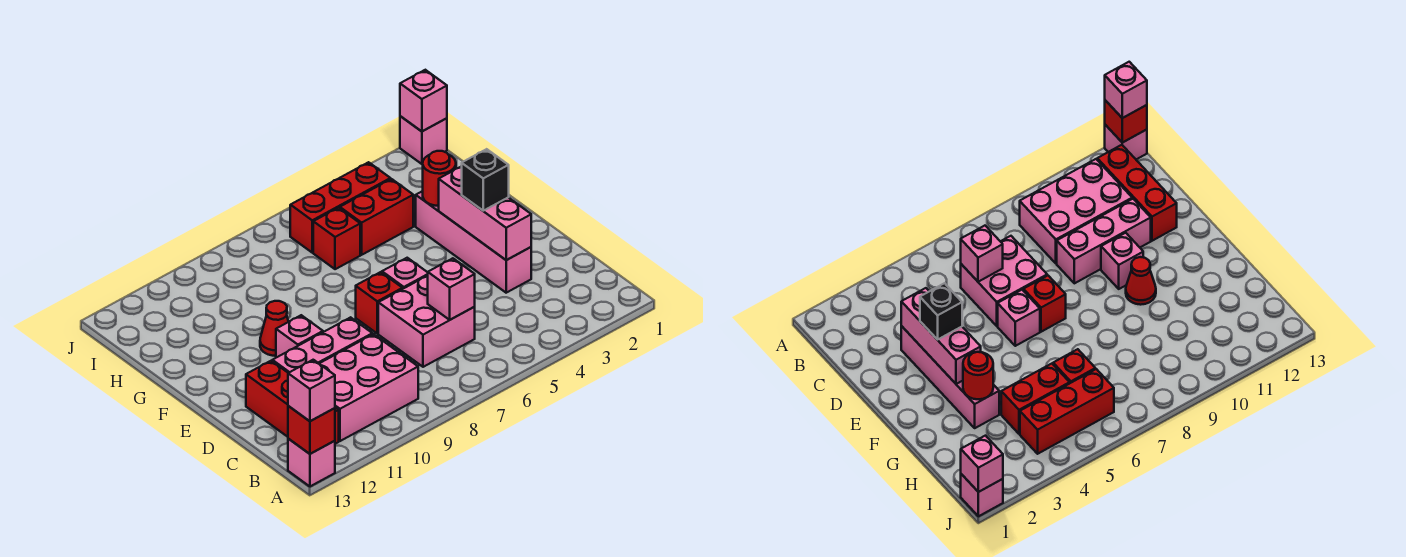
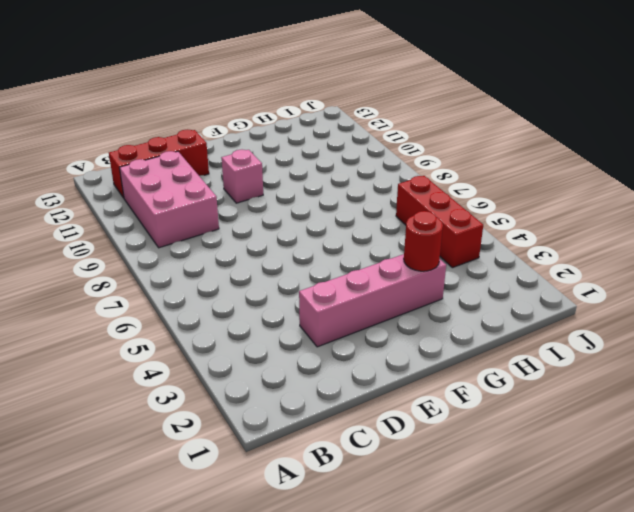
none -> pink brick A13 level 1
none -> pink brick C6:D7 level 1
none -> pink brick D9:D11 level 1

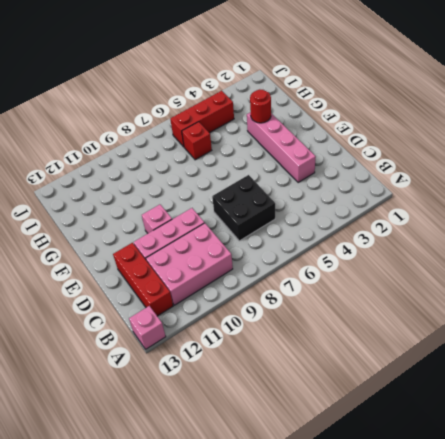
black brick C6:D7 level 1 -> pink brick C6:D7 level 1
none -> pink brick E6 level 1
none -> red brick E7 level 1
none -> red cone F10 level 1

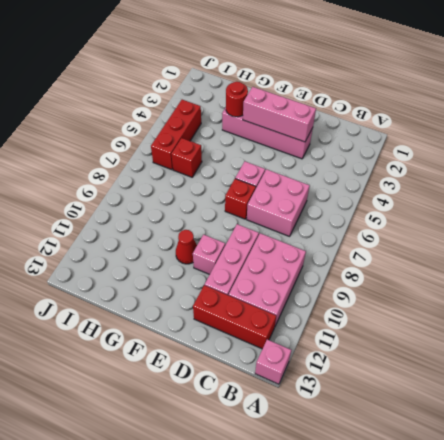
none -> red brick H4:H5 level 1
none -> pink brick J1 level 1
none -> red brick A13 level 2

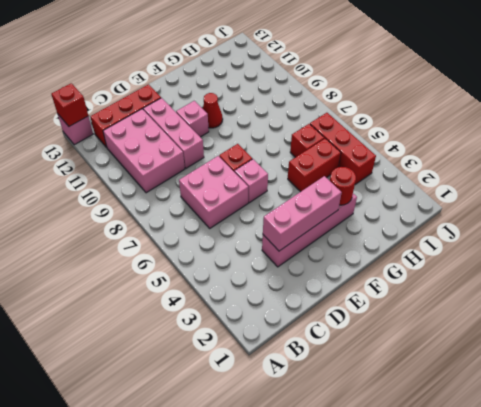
red brick G5:H5 level 1 -> red brick H4:H5 level 1
none -> pink brick J1 level 1
none -> pink brick C6 level 2
none -> pink brick J1 level 2

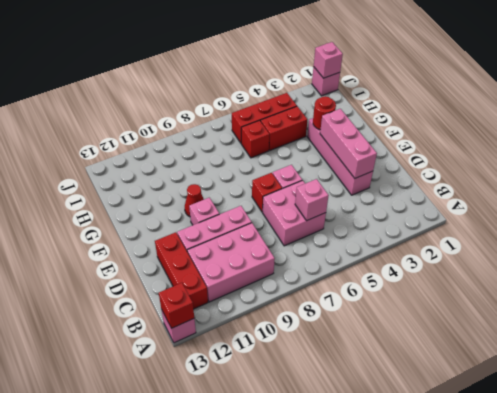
none -> pink brick A13 level 3
none -> black brick E3 level 3

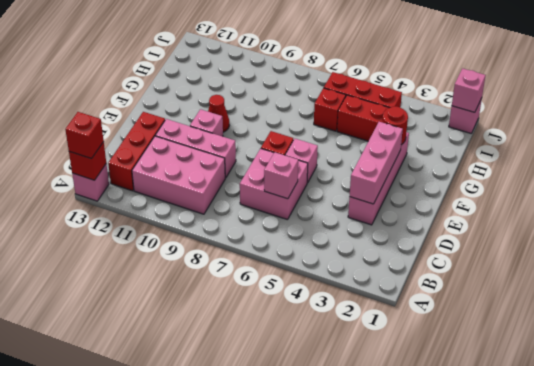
red brick A13 level 3 -> pink brick A13 level 3
none -> black brick E3 level 3

